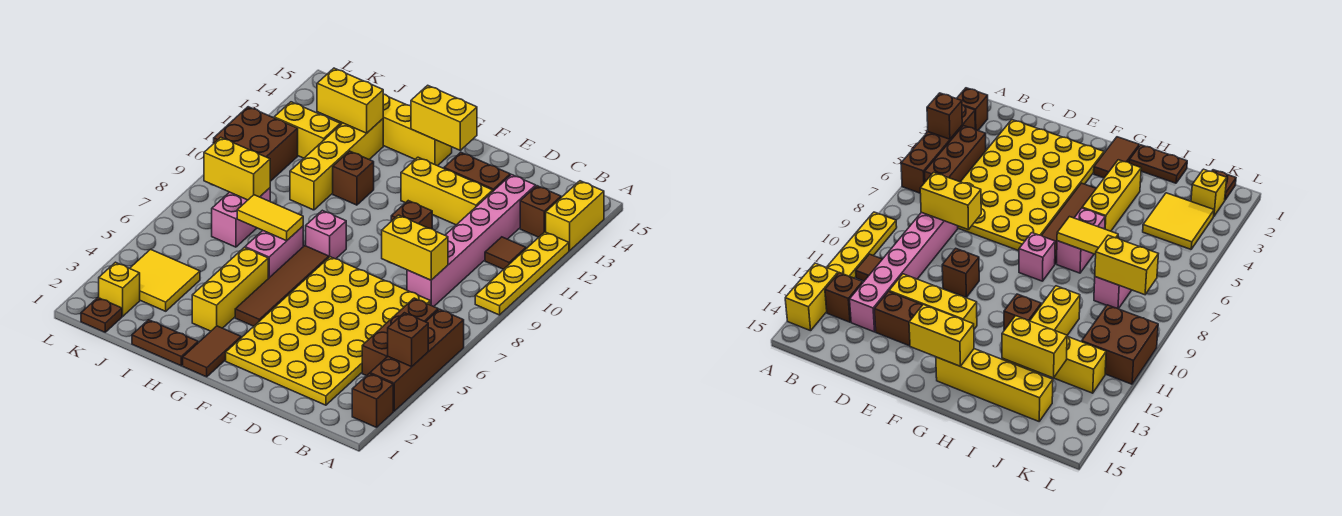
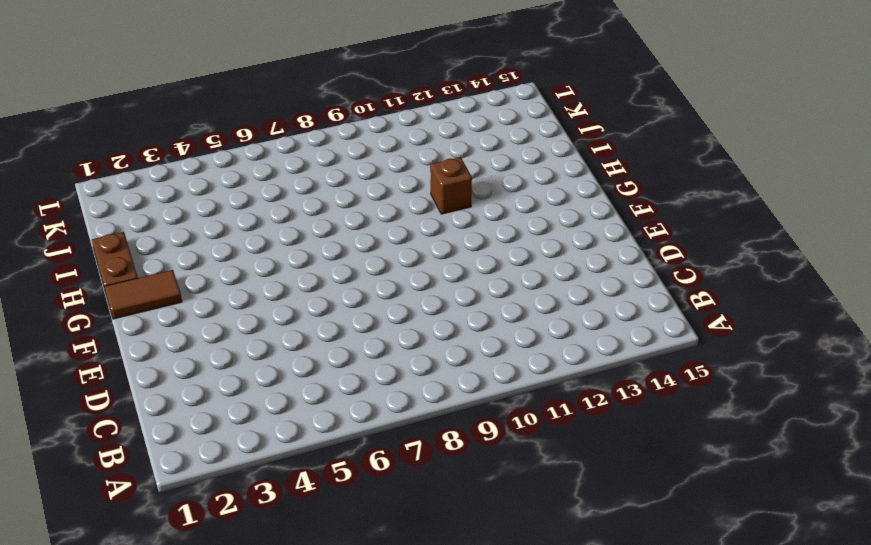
none -> brown brick A2 level 1
none -> brown brick A3:A6 level 1
none -> yellow plate A9:A12 level 1
none -> yellow brick A13:A14 level 1

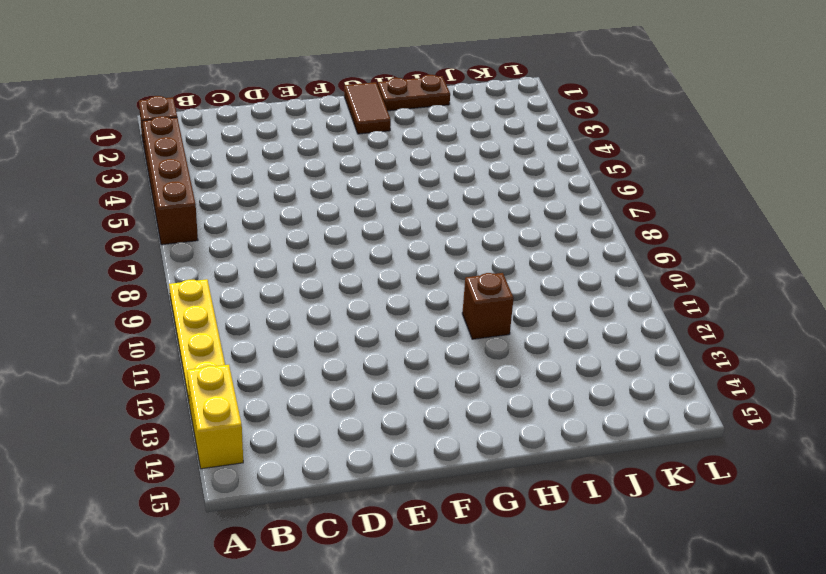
none -> brown brick B4:B6 level 1
none -> brown tile B11 level 1
none -> brown brick B13 level 1
none -> yellow plate C2:F7 level 1

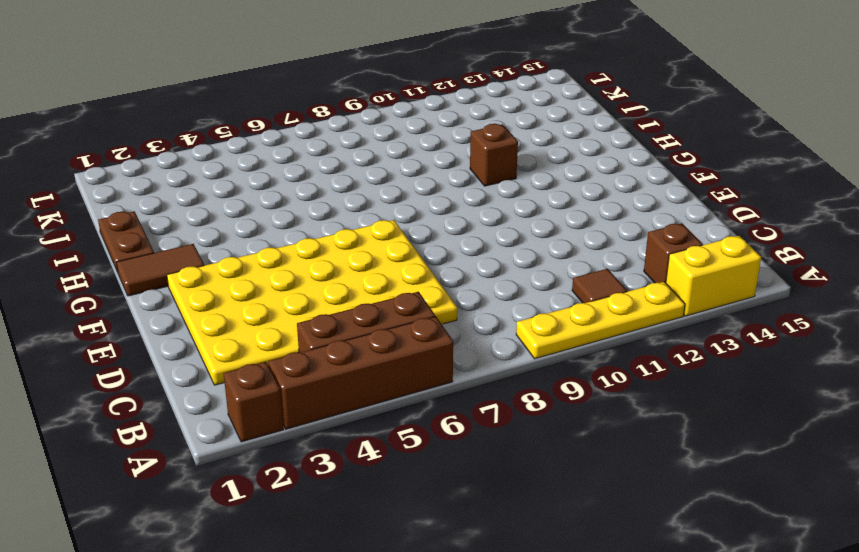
none -> pink brick C8:C13 level 1
none -> yellow brick D12:F12 level 1
none -> brown brick D13:E13 level 1
none -> brown brick E10 level 1

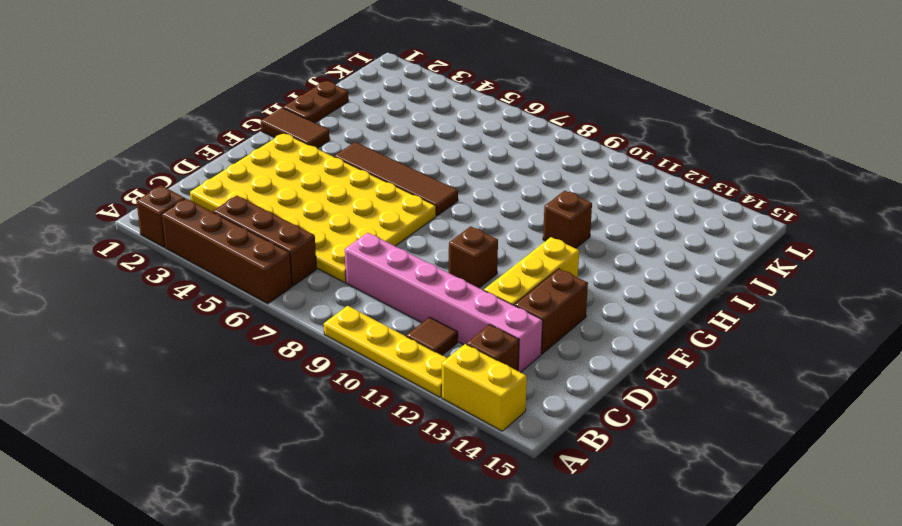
none -> pink brick G8 level 1
none -> yellow brick G14:J14 level 1
none -> yellow brick H3:H5 level 1
none -> pink brick H6:H7 level 1

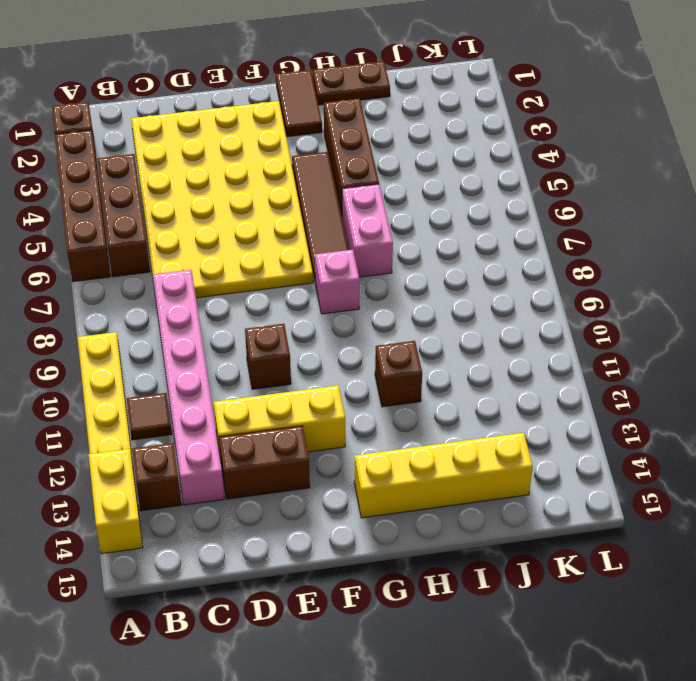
brown brick H3:H5 level 1 -> yellow brick H3:H5 level 1
none -> yellow brick I10:I13 level 1
none -> yellow tile J3:K4 level 1
none -> pink brick J7:J8 level 1
none -> yellow brick J12:K12 level 1

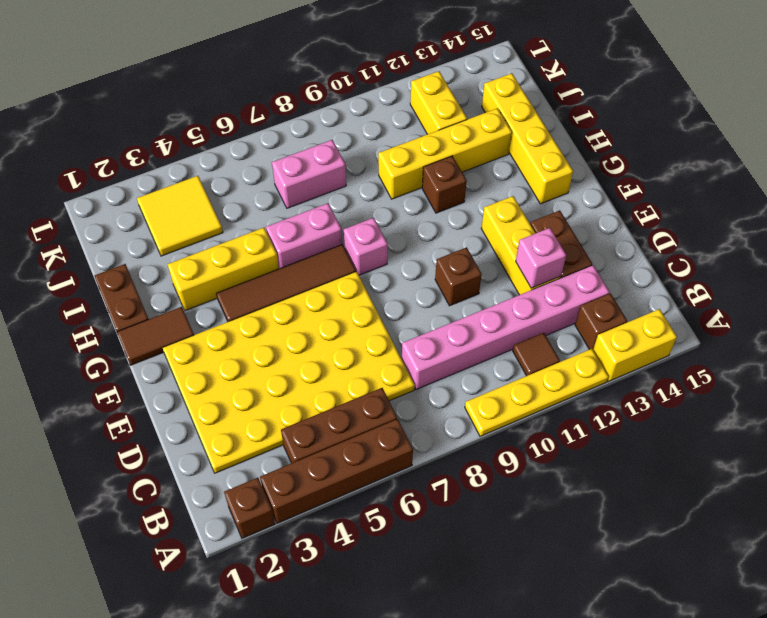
pink brick D12 level 2 -> none
none -> brown plate K1 level 1
none -> yellow brick K2 level 1
none -> brown brick K10:L11 level 1
none -> brown brick A4 level 2

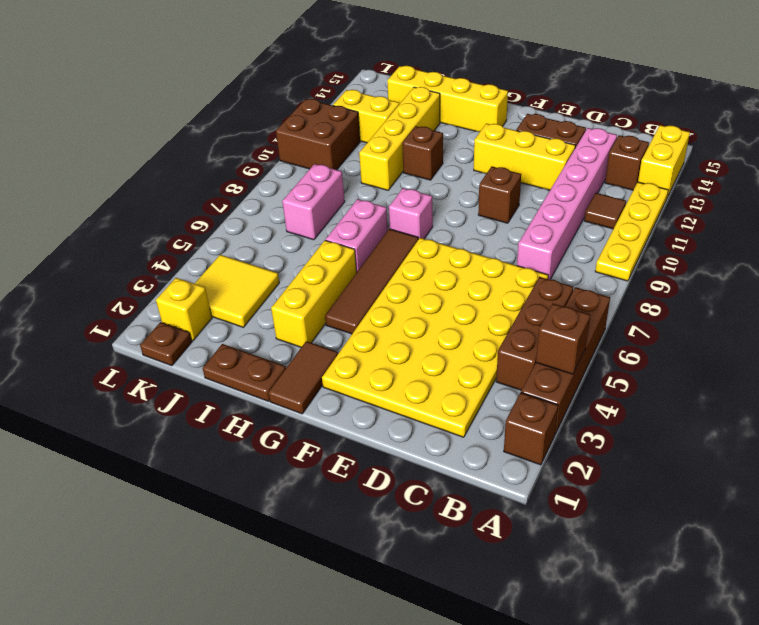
none -> yellow brick C8:D8 level 2
none -> yellow brick F14:G14 level 2
none -> yellow tile H7:I7 level 2
none -> yellow brick I13:J13 level 2

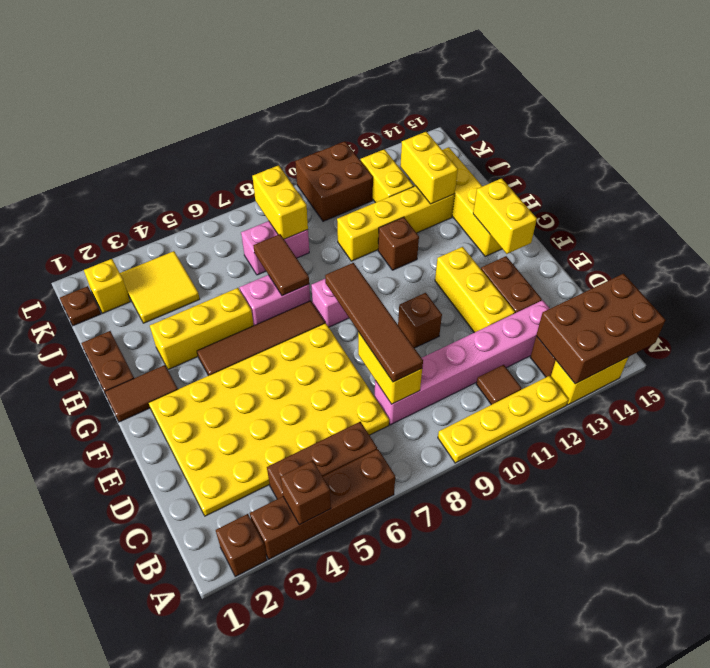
brown brick A13:B15 level 2 -> none
brown tile C8:F8 level 3 -> none
brown tile H7:I7 level 2 -> yellow tile H7:I7 level 2

